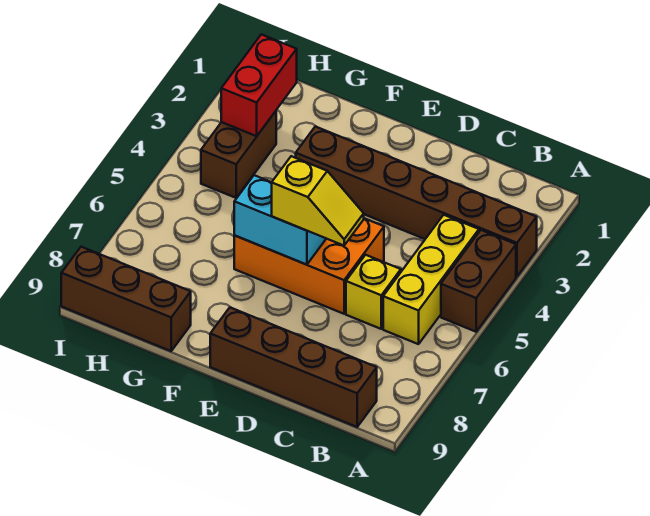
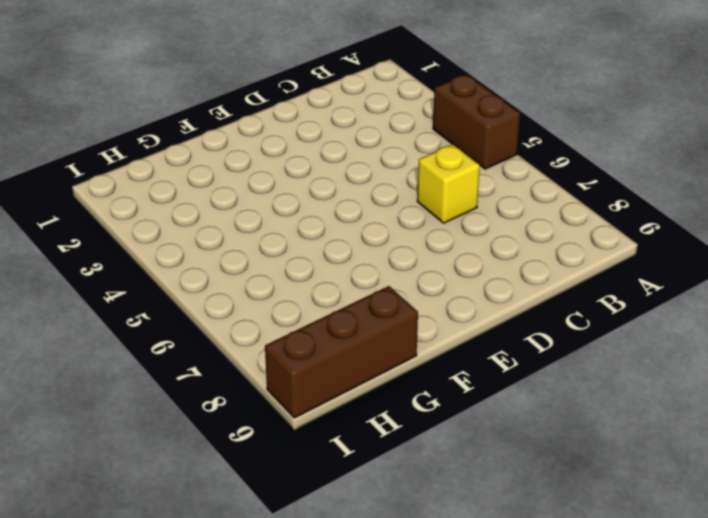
none -> brown brick A3:F3 level 1
none -> yellow brick B4:B6 level 1

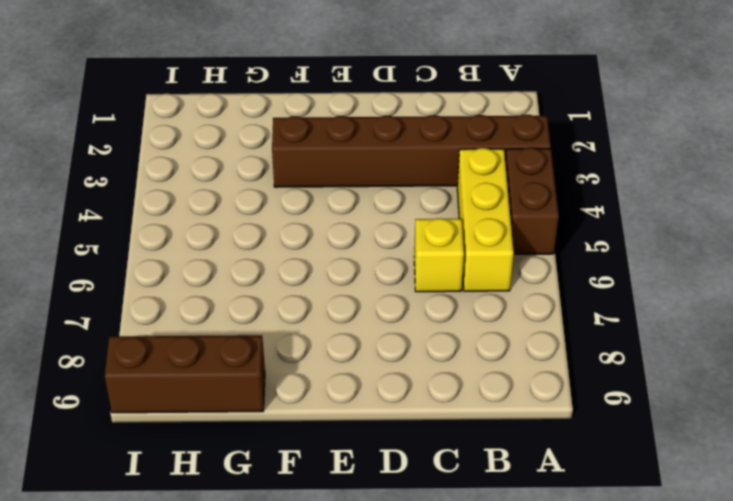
none -> brown brick B9:E9 level 1
none -> orange brick D5:F6 level 1

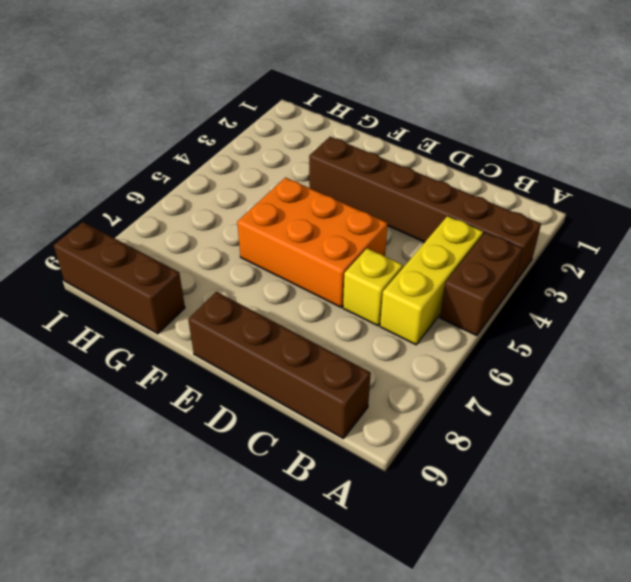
none -> brown brick H3:H4 level 1
none -> cyan brick E6:F6 level 2

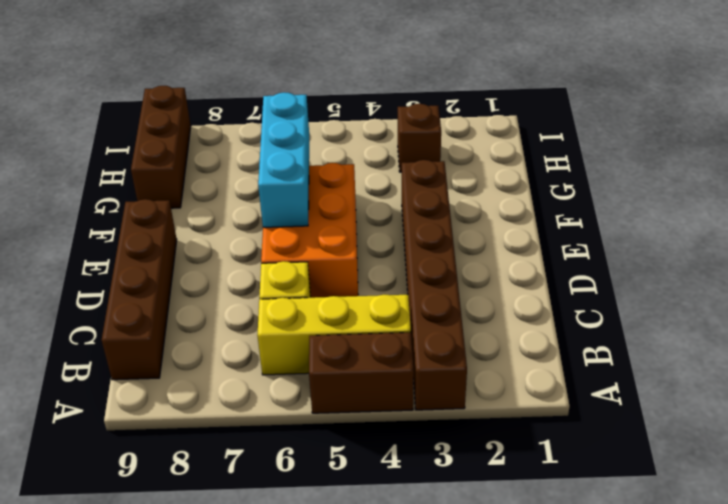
cyan brick E6:G6 level 2 -> cyan brick E6:F6 level 2
brown brick H3 level 1 -> brown brick H3:H4 level 1
none -> red brick H2:H3 level 2
none -> yellow slope D6:E6 level 3 top E

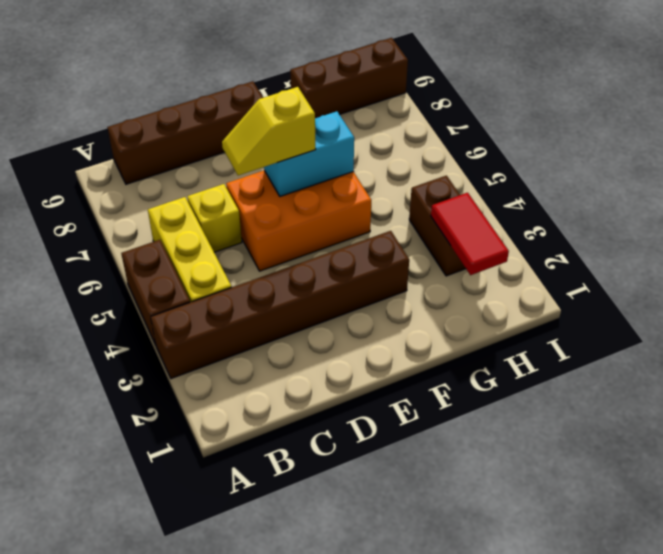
red tile H2:H3 level 2 -> red brick H2:H3 level 2

